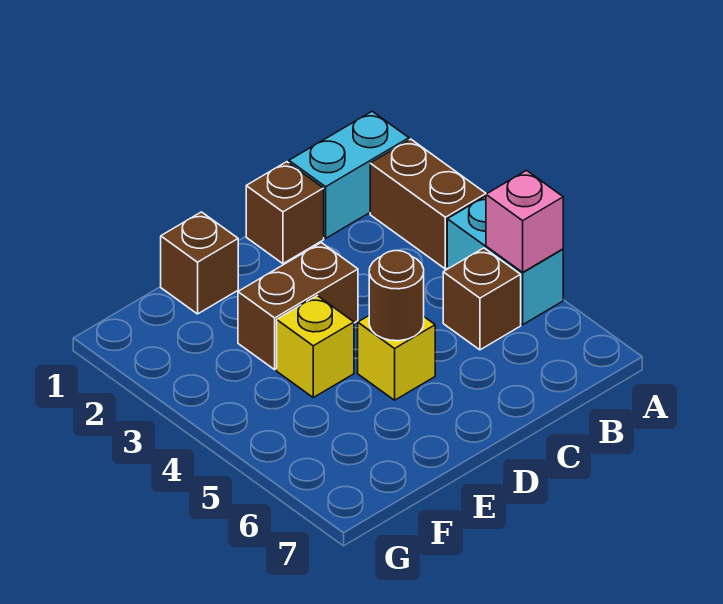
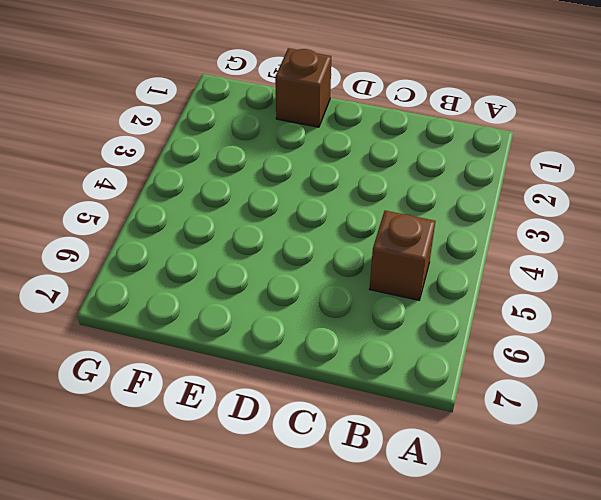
none -> cyan brick A1:B1 level 1
none -> brown brick A2:A3 level 1

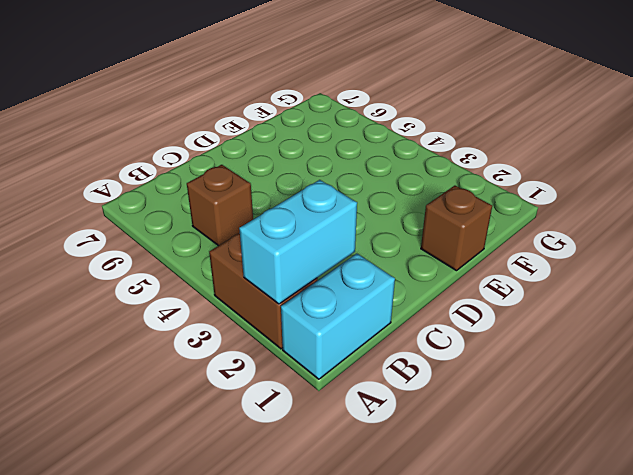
cyan brick A2:B2 level 2 -> cyan brick A4:A5 level 1
none -> brown brick C1 level 1
none -> brown brick D3:E3 level 1

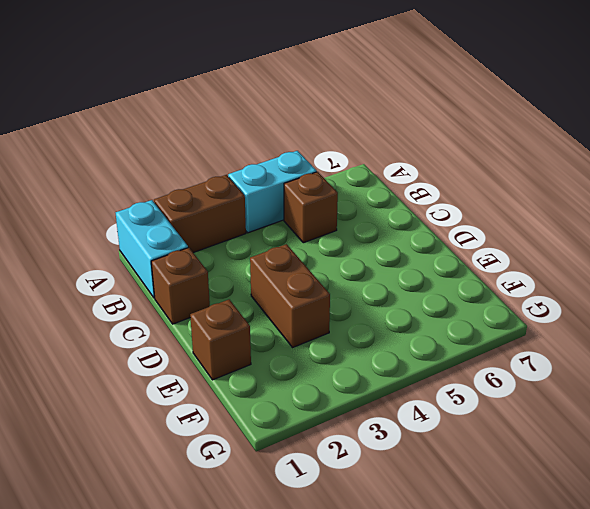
none -> yellow brick D5 level 1
none -> yellow brick E4 level 1

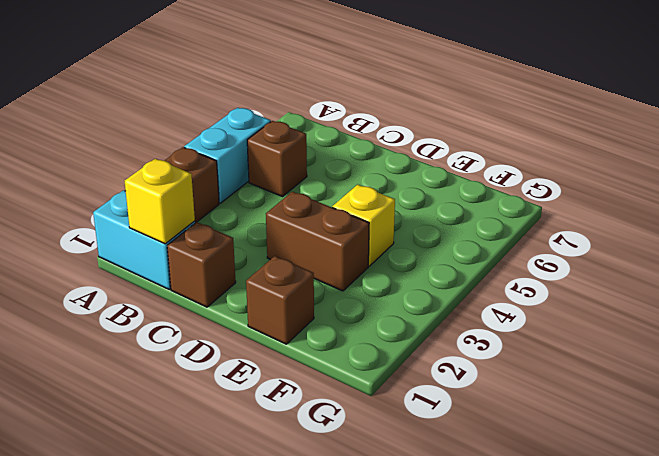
yellow brick B1 level 2 -> yellow brick D5 level 1
none -> pink brick A5 level 2
none -> brown round brick D5 level 2

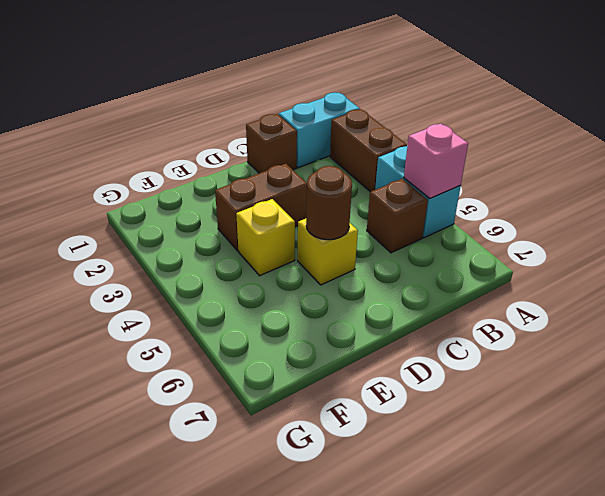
none -> brown brick E1 level 1

